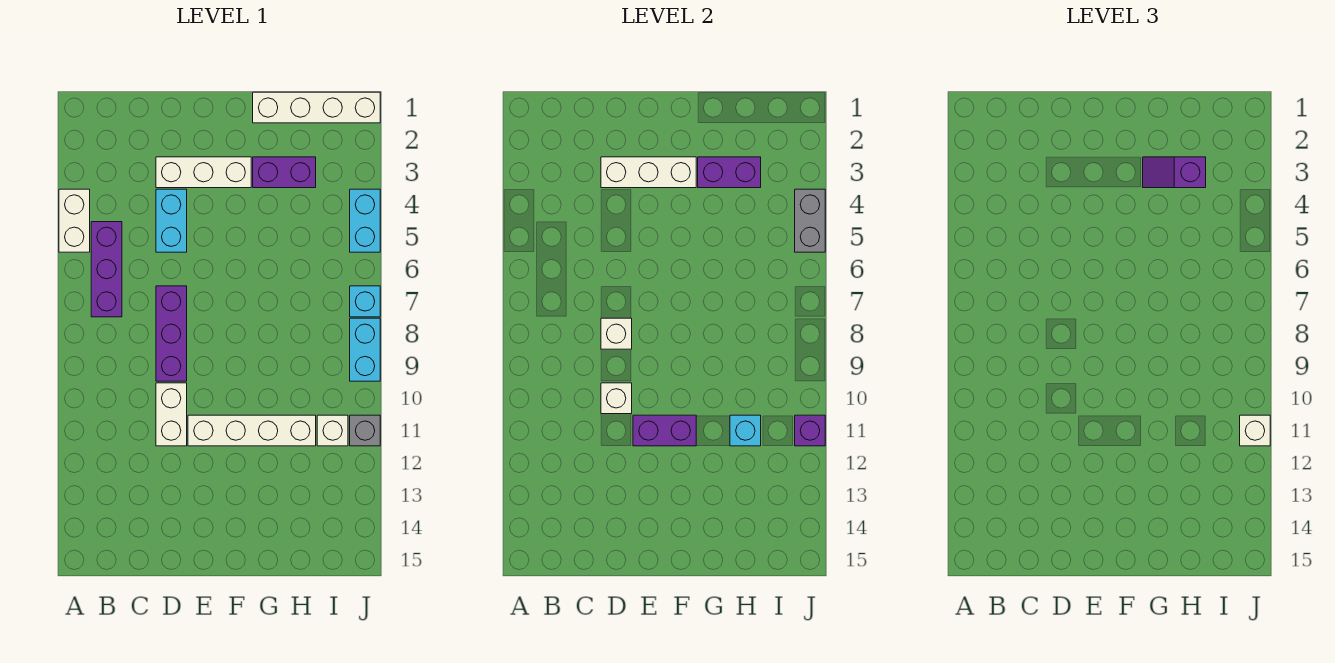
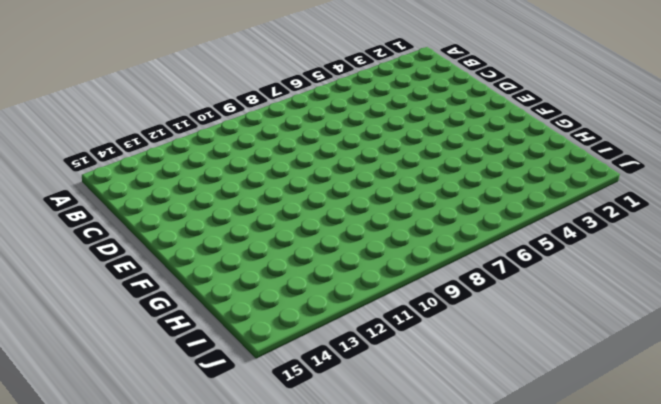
none -> white brick A4:A5 level 1
none -> purple brick B5:B7 level 1
none -> white brick D3:F3 level 1

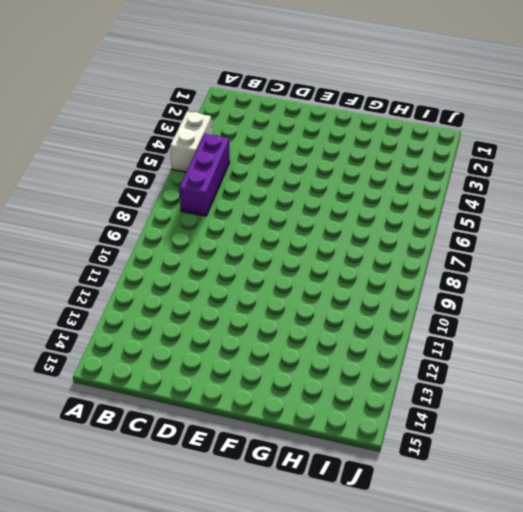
none -> white brick D3:F3 level 1
none -> cyan brick D4:D5 level 1
none -> purple brick D7:D9 level 1

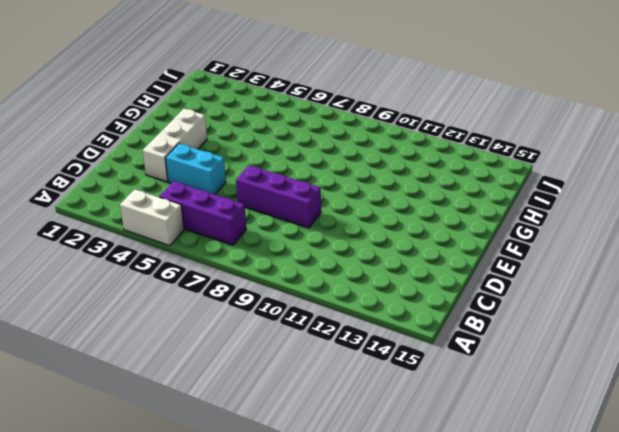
none -> white brick D10:D11 level 1
none -> white brick E11:H11 level 1
none -> white brick G1:J1 level 1

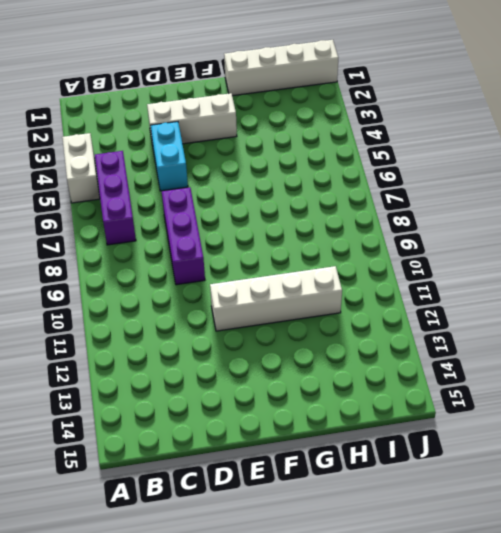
none -> white brick D10:D11 level 1
none -> purple brick G3:H3 level 1
none -> white brick I11 level 1

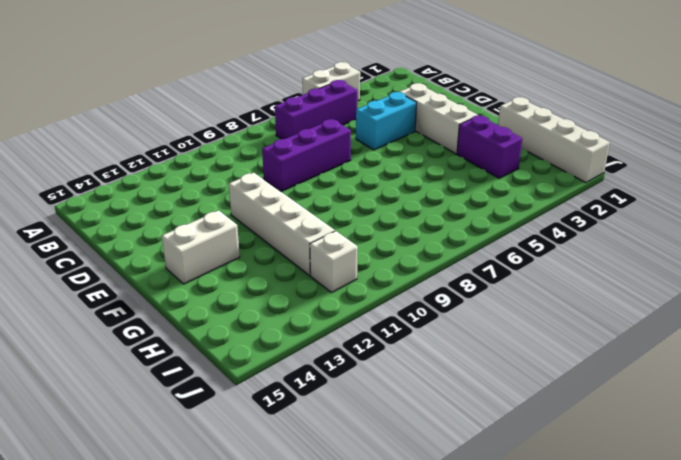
white brick F13:F14 level 1 -> white brick D10:D11 level 1
none -> cyan brick J4:J5 level 1
none -> cyan brick J7 level 1
none -> cyan brick J8:J9 level 1

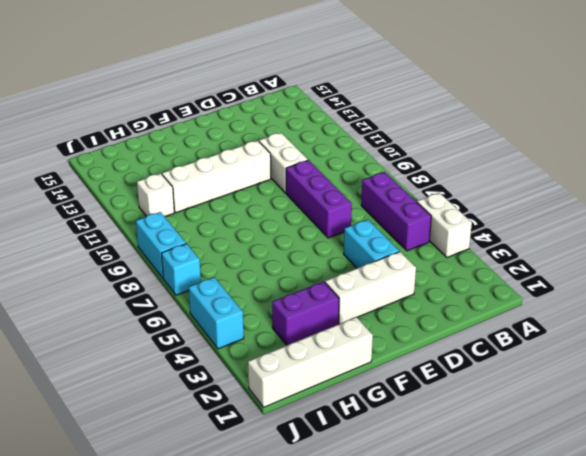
none -> grey brick J11 level 1
none -> white brick D3:F3 level 2
none -> white brick D8 level 2

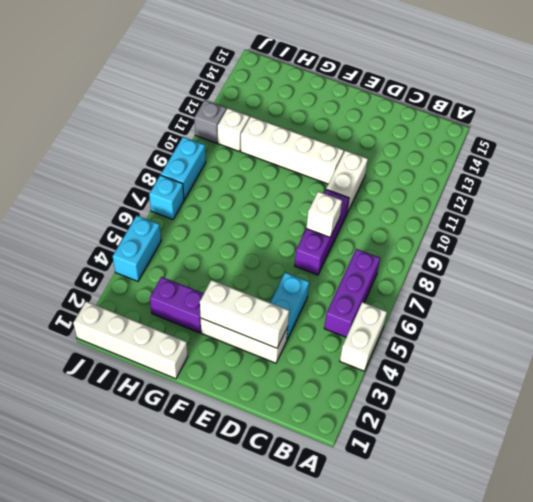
none -> white brick D10 level 2
none -> purple brick E11:F11 level 2
none -> purple brick G3:H3 level 2

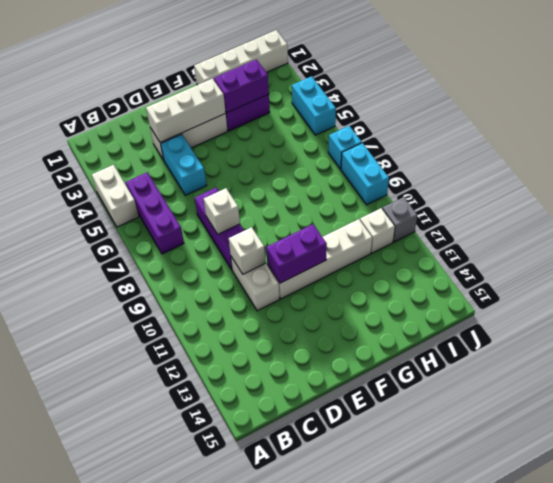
none -> cyan brick H11 level 2
none -> grey brick J4:J5 level 2
none -> purple brick J11 level 2

